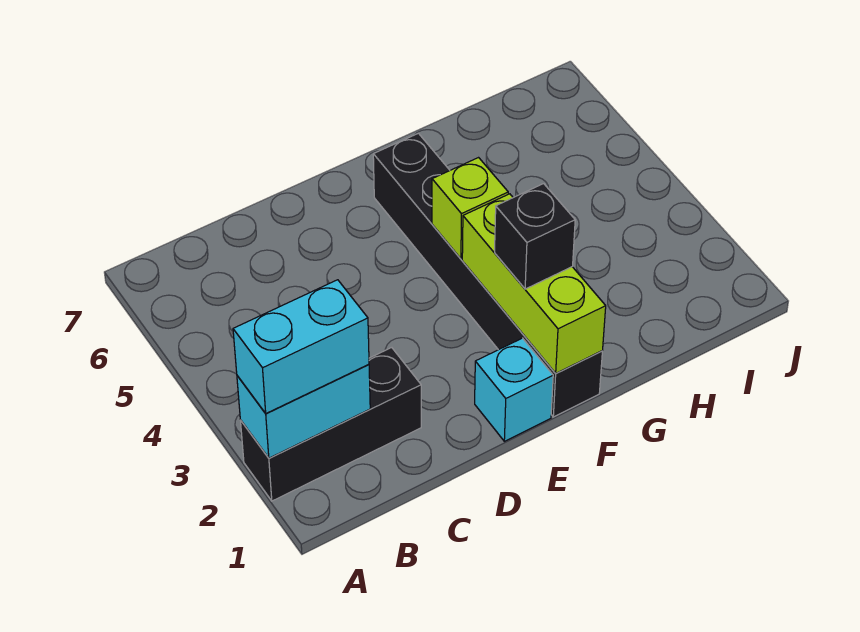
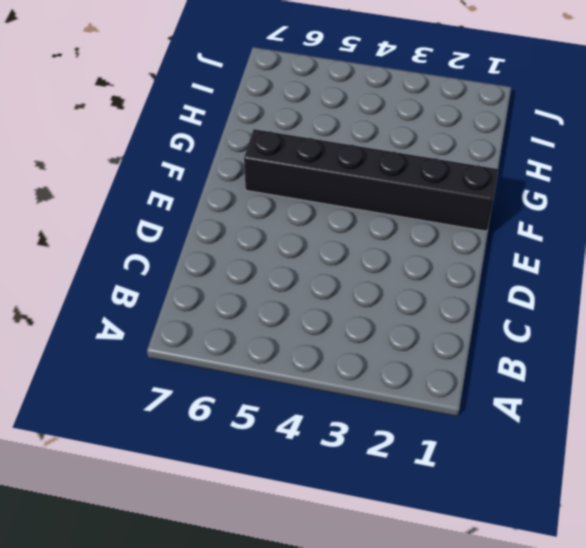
none -> black brick A2:C2 level 1
none -> cyan brick E1 level 1

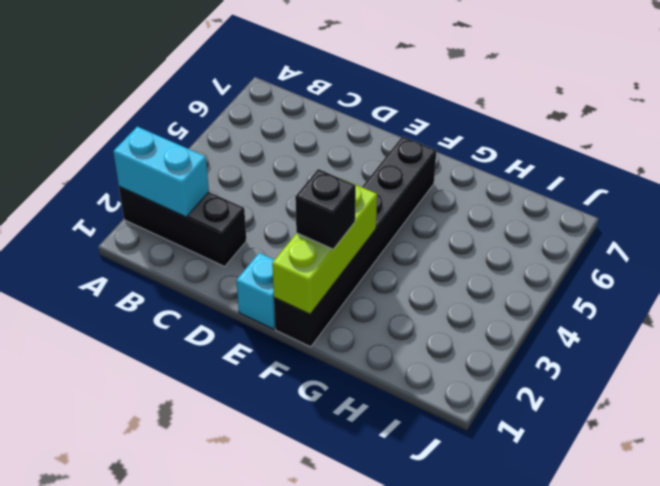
none -> lime brick F4 level 2
none -> cyan brick A2:B2 level 3

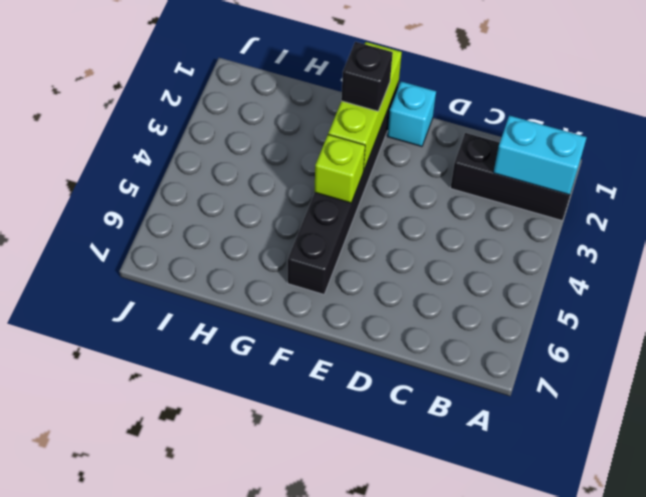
none -> cyan brick A2:B2 level 3

